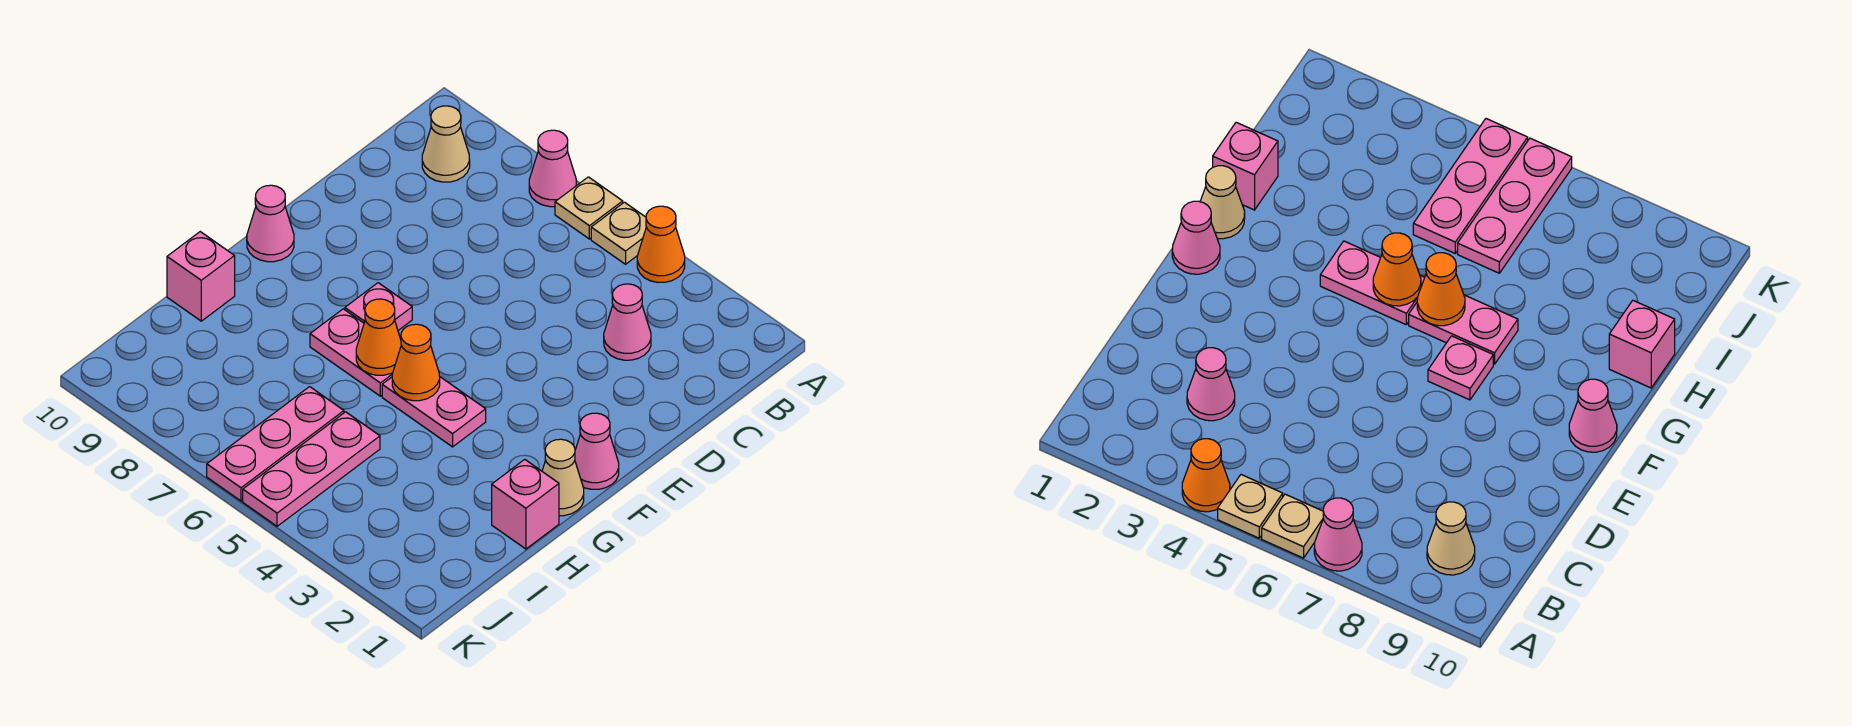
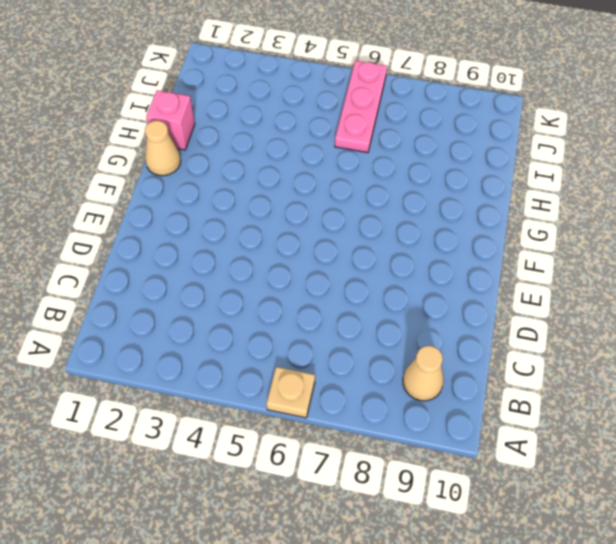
none -> orange cone A4 level 1
none -> tan plate A5 level 1
none -> pink cone A7 level 1

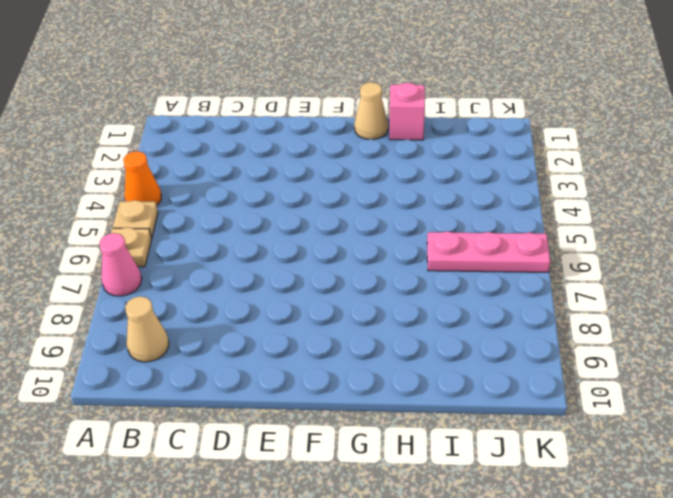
none -> pink cone C3 level 1
none -> pink cone F1 level 1
none -> pink plate F7 level 1

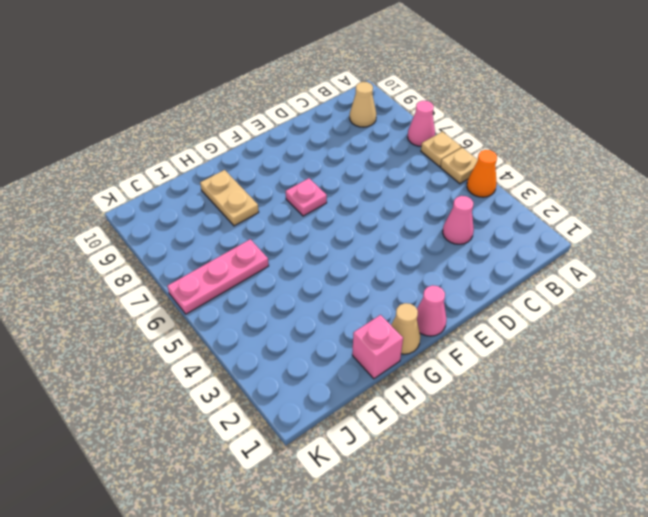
tan plate H8:H9 level 1 -> none
none -> pink cone F10 level 1
none -> pink plate G4:G5 level 1
none -> pink plate G6:G7 level 1

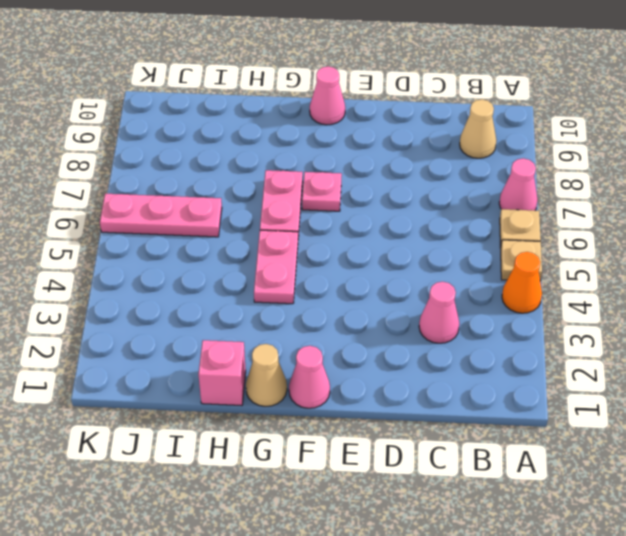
none -> pink brick H10 level 1
none -> pink plate I5:K5 level 1
none -> orange cone G5 level 2

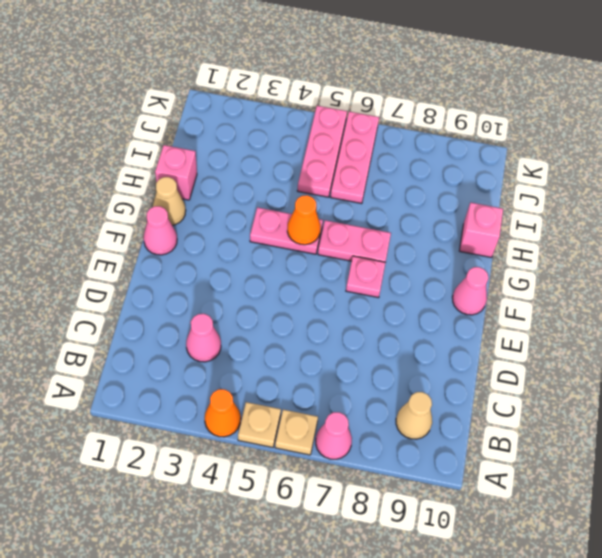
none -> orange cone G6 level 2

